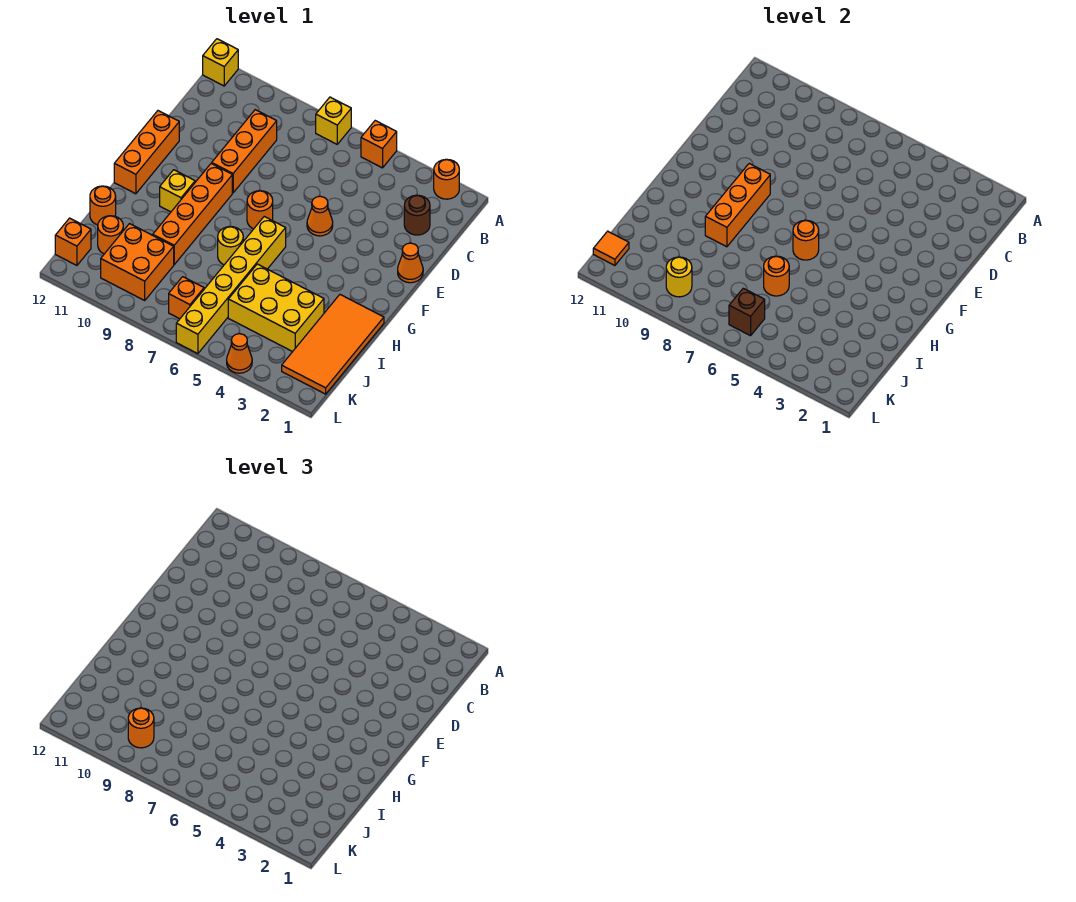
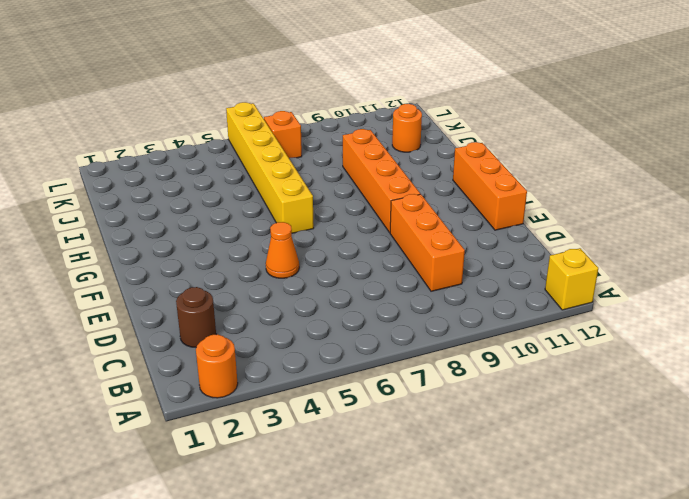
none -> orange brick A5 level 1
none -> yellow brick A7 level 1
none -> orange cone E1 level 1

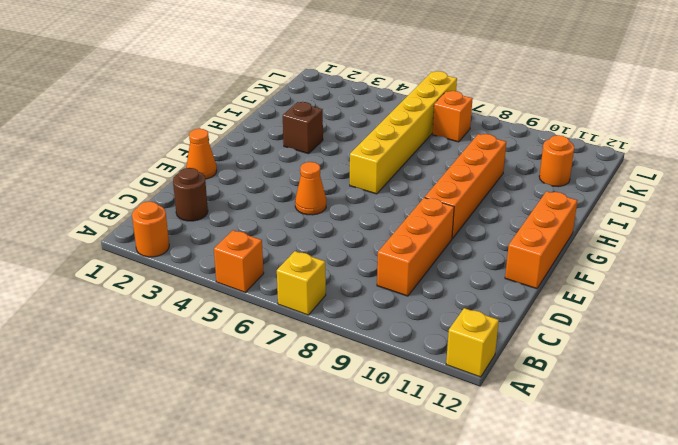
brown brick H3 level 1 -> brown brick K6 level 2
none -> orange round brick F7 level 1
none -> yellow brick G10 level 1
none -> orange tile H1:K2 level 1

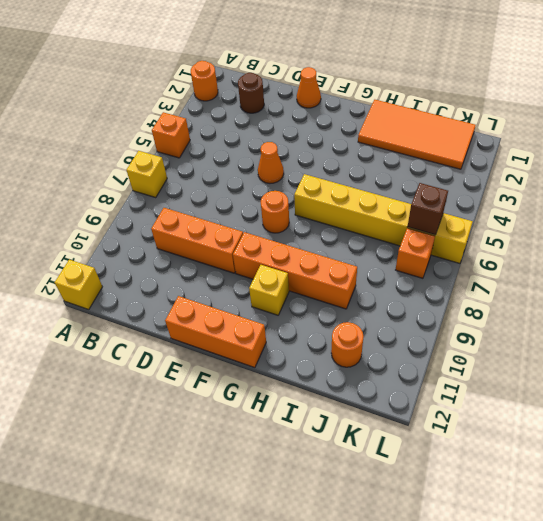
none -> yellow round brick H7 level 1
none -> yellow brick I3:J5 level 1
none -> orange round brick I12 level 1

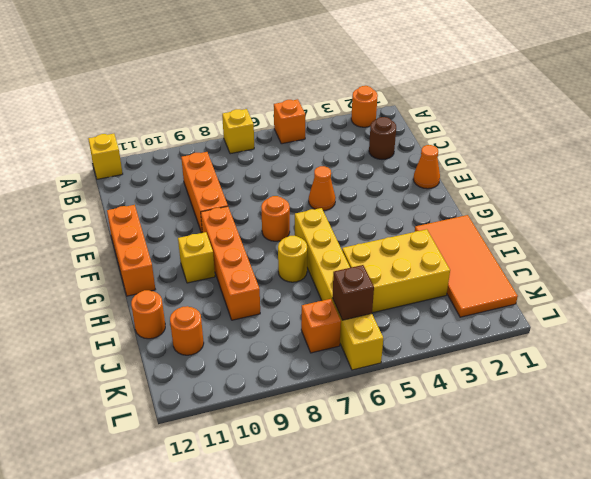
none -> orange brick J9:K10 level 1
none -> orange brick K12 level 1
none -> orange cone L4 level 1

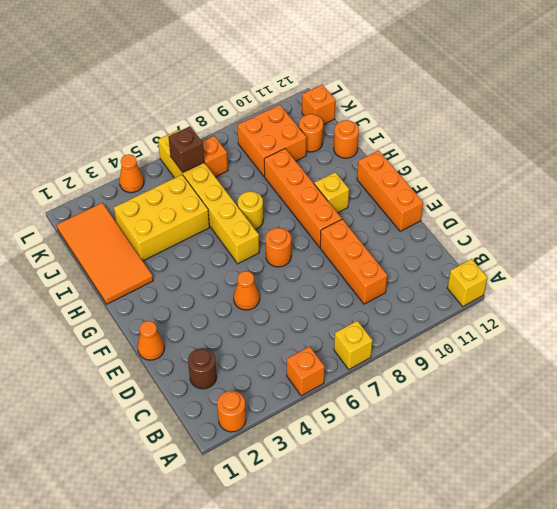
none -> orange brick F9:H9 level 2
none -> orange round brick G6 level 2
none -> orange round brick I6 level 2

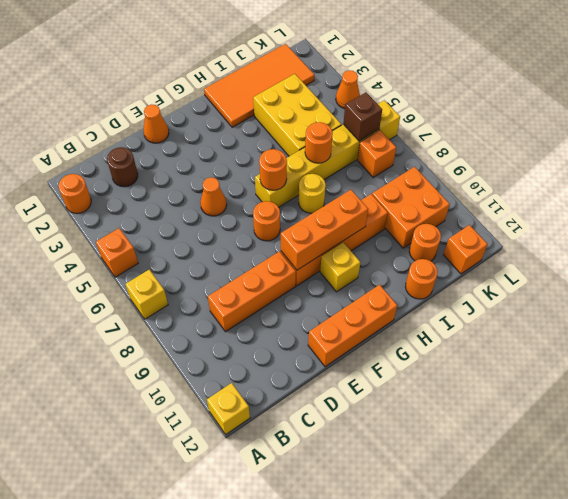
none -> yellow round brick K9 level 2
none -> orange tile K12 level 2
none -> orange round brick K9 level 3

